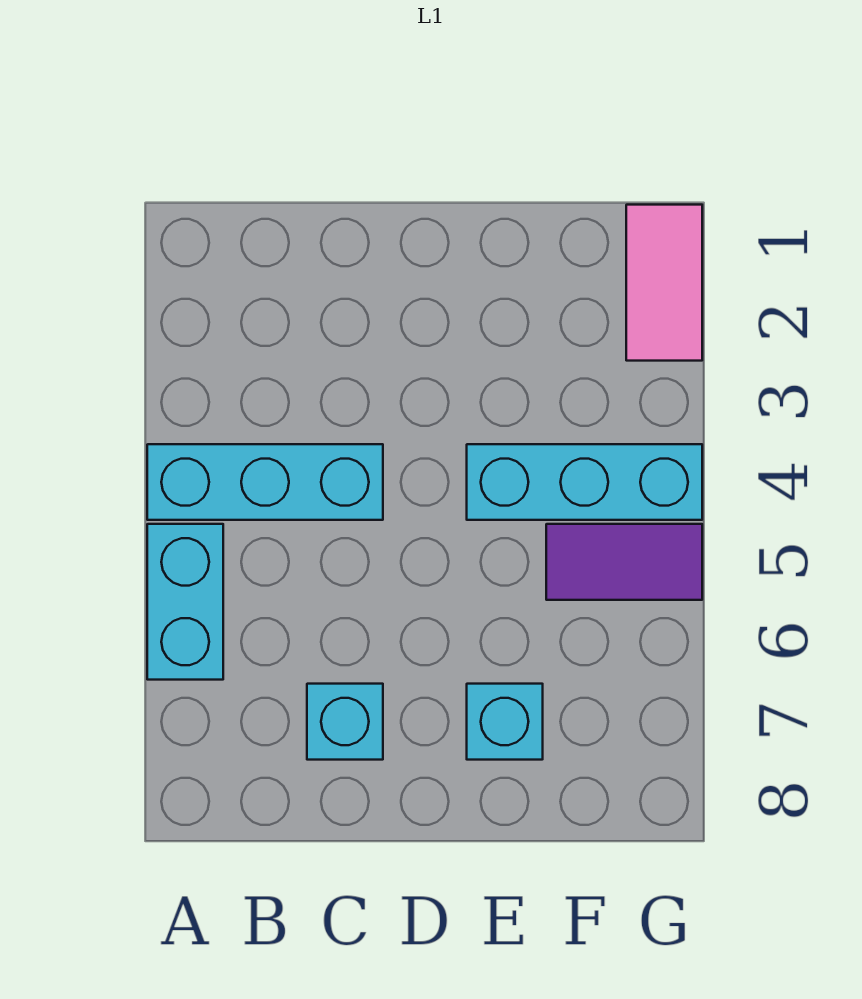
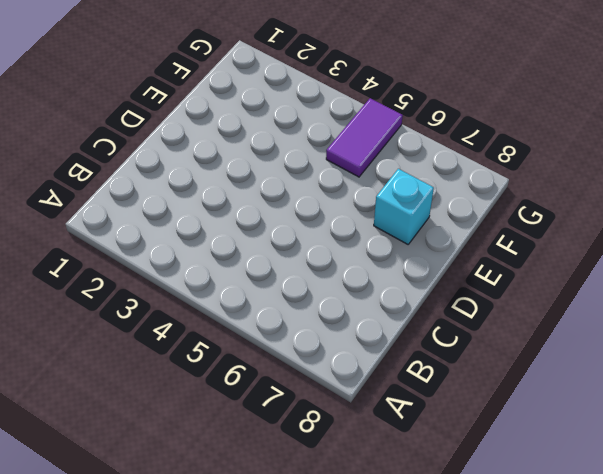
none -> cyan brick A4:C4 level 1
none -> cyan brick A5:A6 level 1

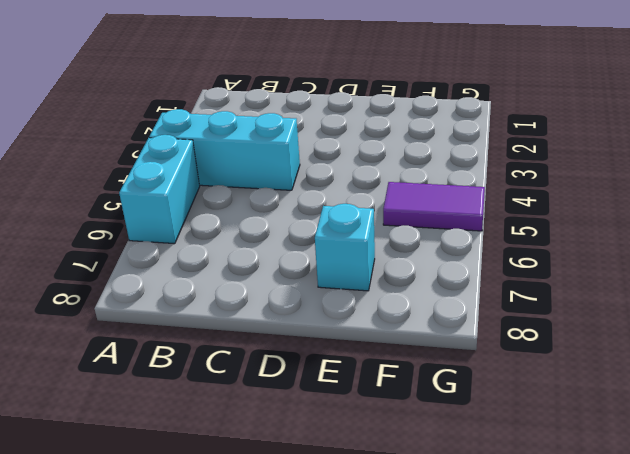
none -> cyan brick C7 level 1
none -> cyan brick E4:G4 level 1

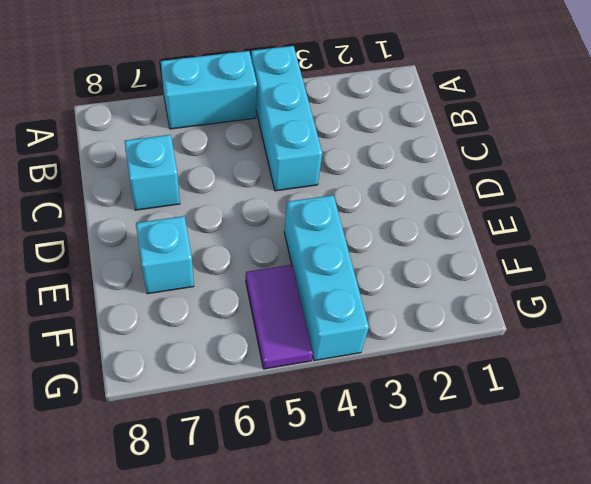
none -> pink tile G1:G2 level 1

